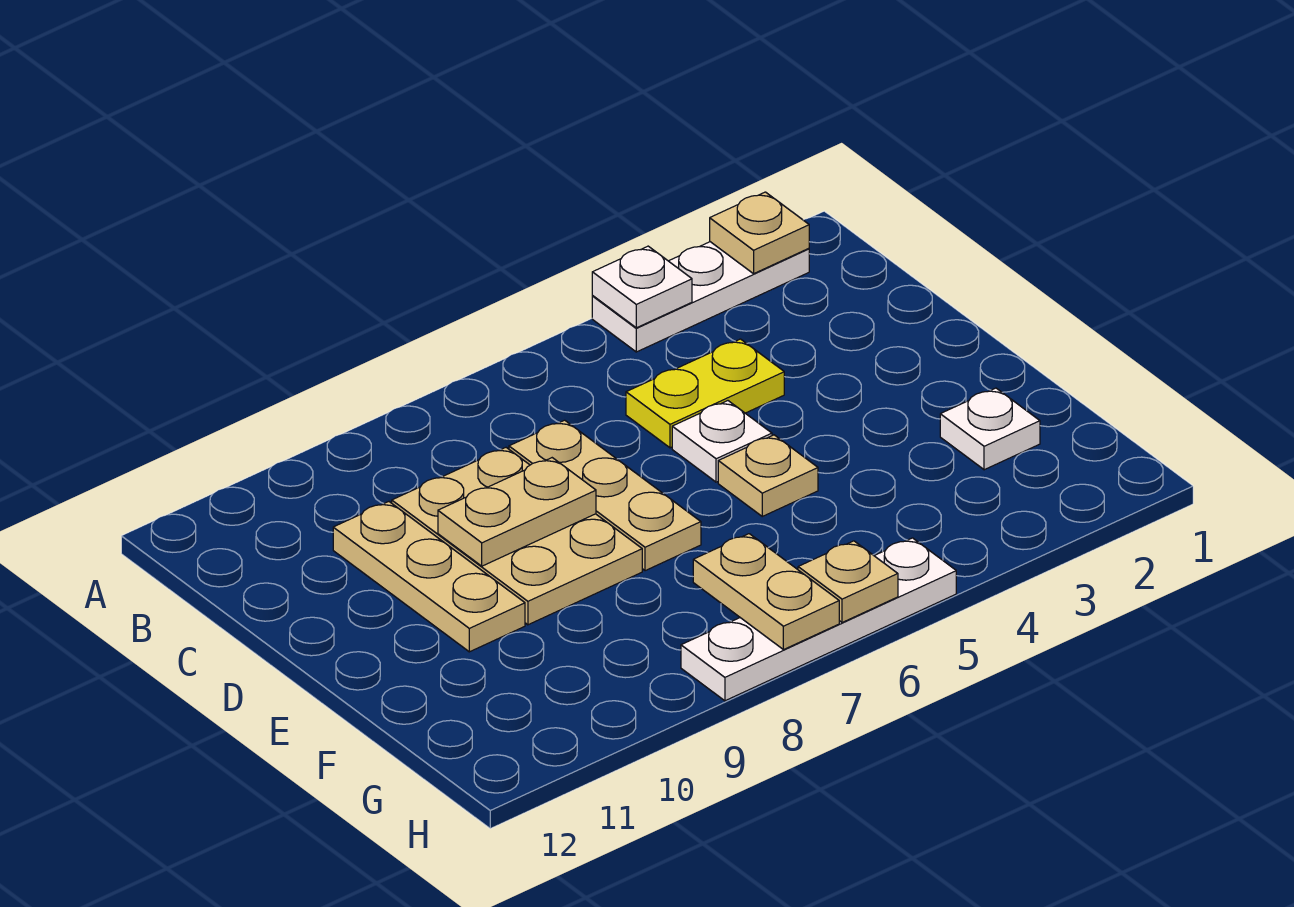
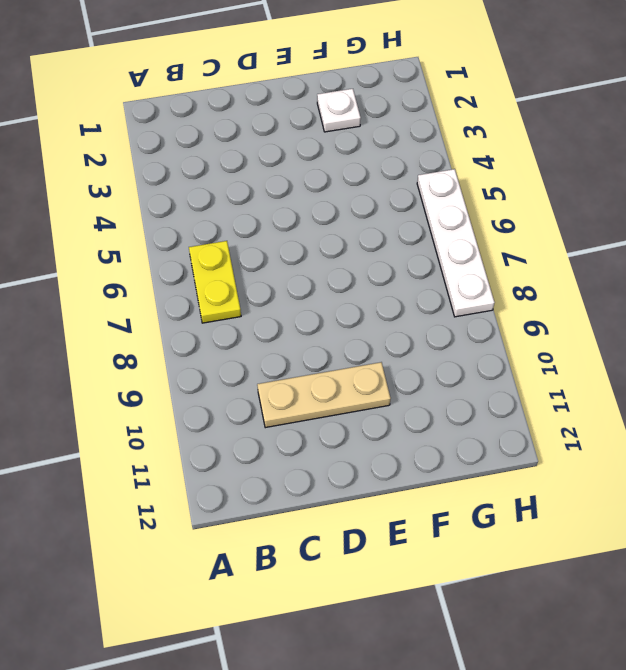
yellow plate B6:B7 level 1 -> yellow plate C4:C5 level 1
none -> white plate A2:A4 level 1
none -> tan plate C7:E7 level 1
none -> tan plate C8:E9 level 1

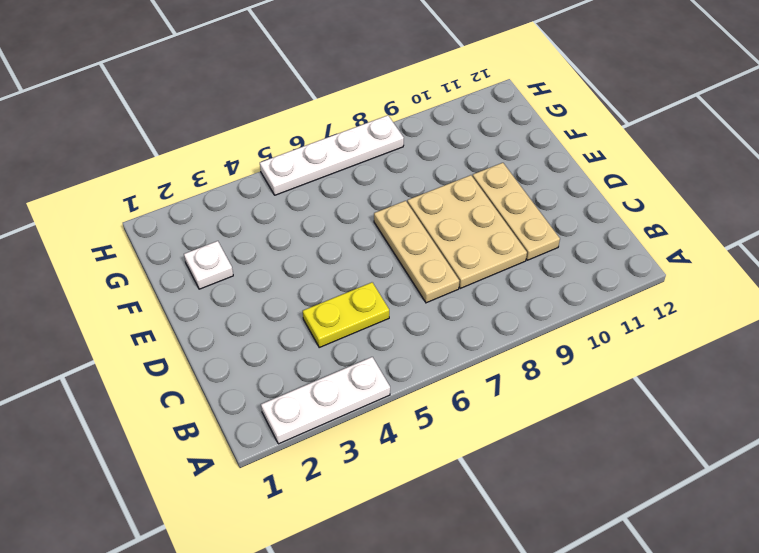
none -> white plate D5 level 1
none -> tan plate E5 level 1
none -> tan plate A2 level 2

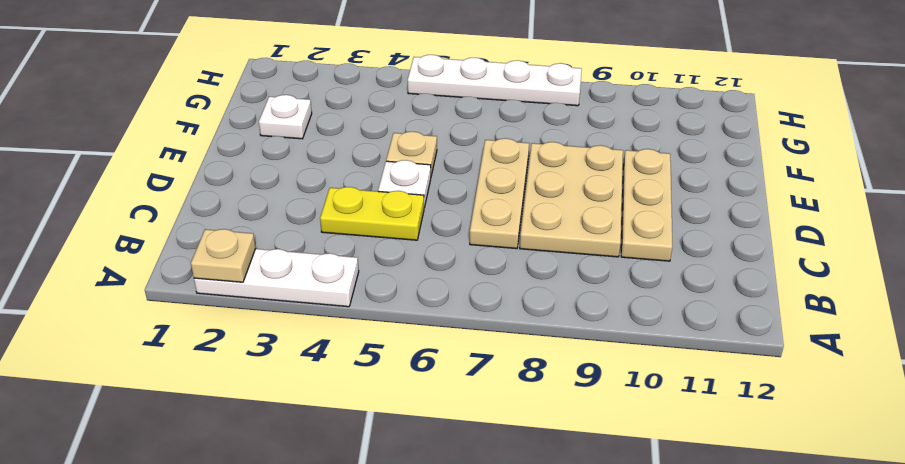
none -> white plate A4 level 2
none -> tan plate D8:D9 level 2
none -> tan plate G7:H7 level 2

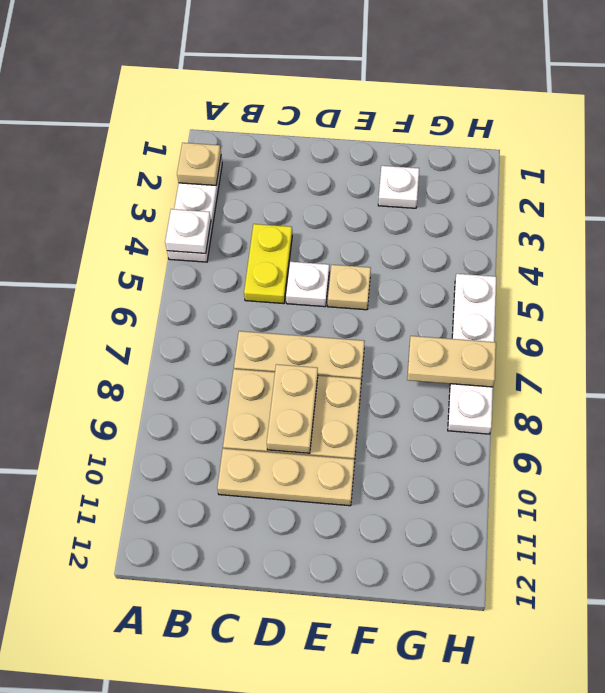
none -> tan plate H6 level 2

